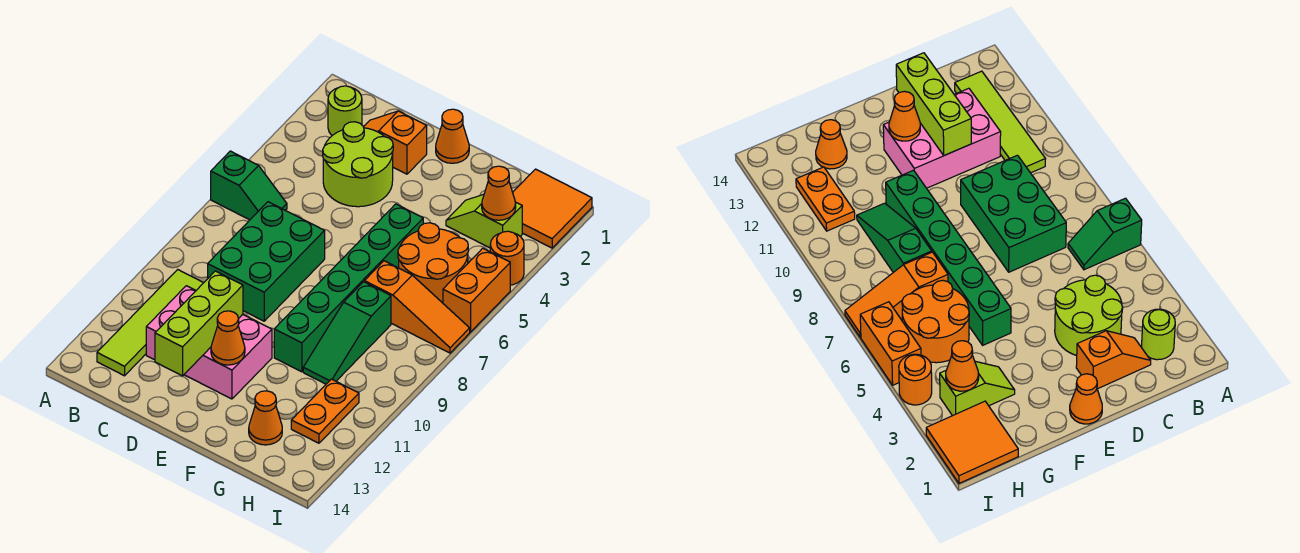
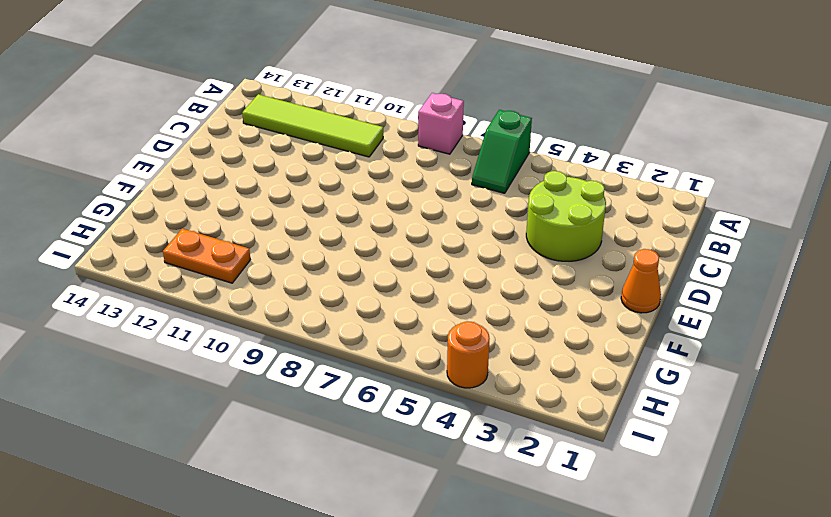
pink brick A8 level 1 -> none
none -> lime round brick B2 level 1
none -> orange slope C2:D2 level 1 top D
none -> green brick C7:D9 level 1

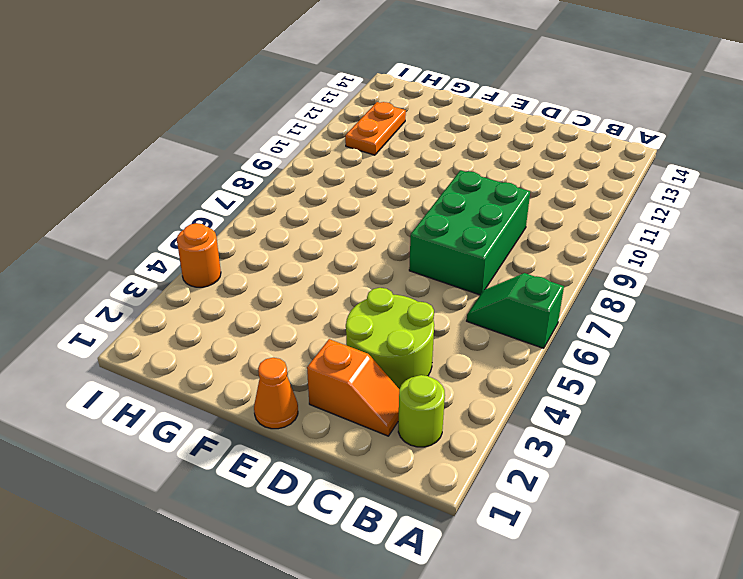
none -> lime tile B10:B13 level 1
none -> pink brick C11:E12 level 1
none -> green brick F5:F10 level 1

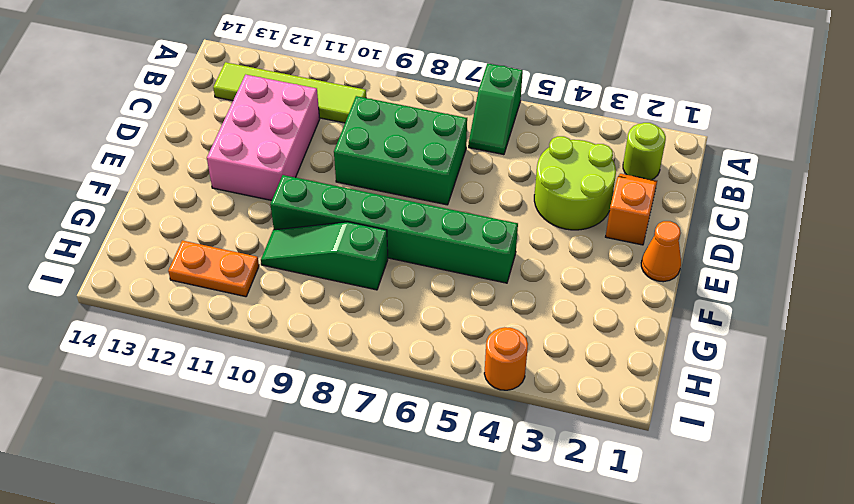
none -> lime slope G3:H3 level 1 top H
none -> orange round brick G5:H6 level 1
none -> orange slope G7:I7 level 1 top G

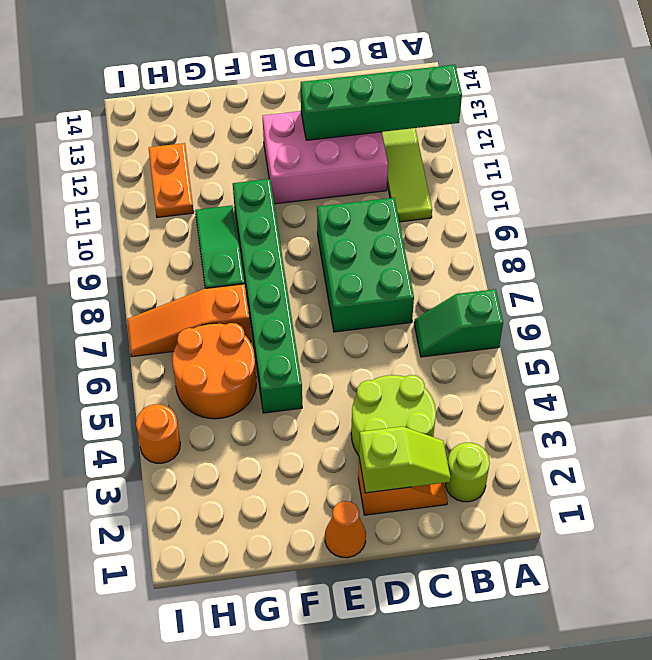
green brick A12:D12 level 2 -> lime brick D11:D13 level 2
lime slope C2:D2 level 2 top D -> lime slope G3:H3 level 1 top H
none -> orange cone G13 level 1
none -> orange tile H1:I2 level 1
none -> orange brick I5:I6 level 1

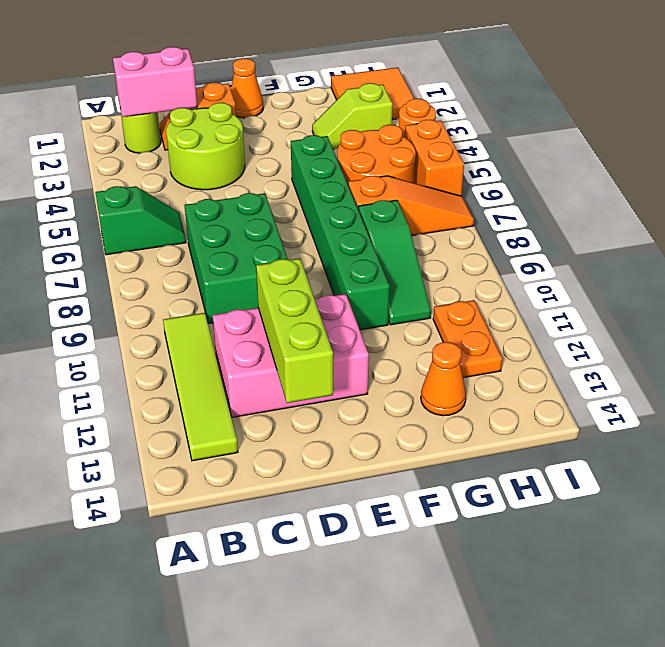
pink brick B2:C2 level 2 -> none
none -> orange cone E12 level 2
none -> orange cone H3 level 2

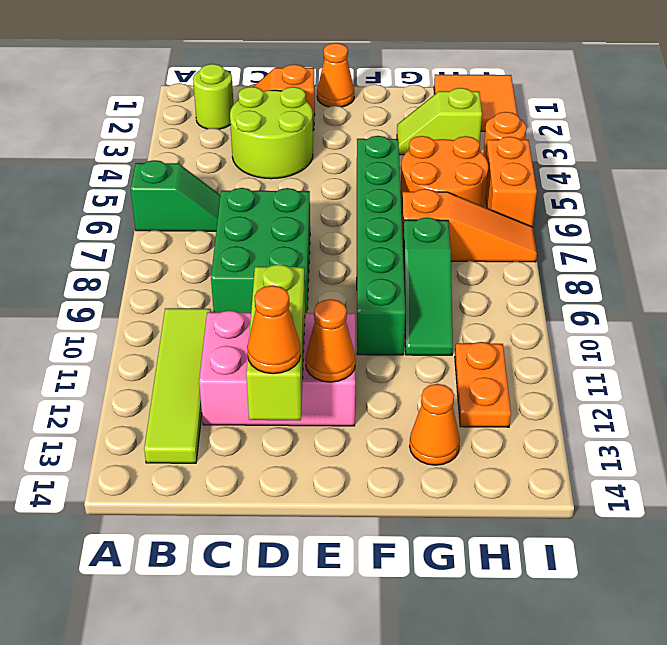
orange cone D13 level 3 -> orange cone H3 level 2

